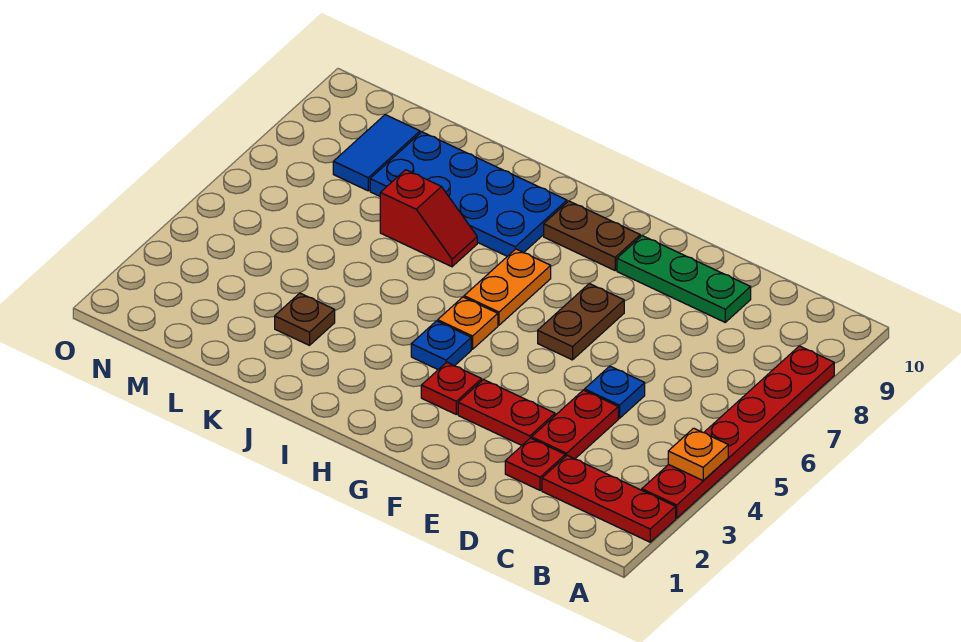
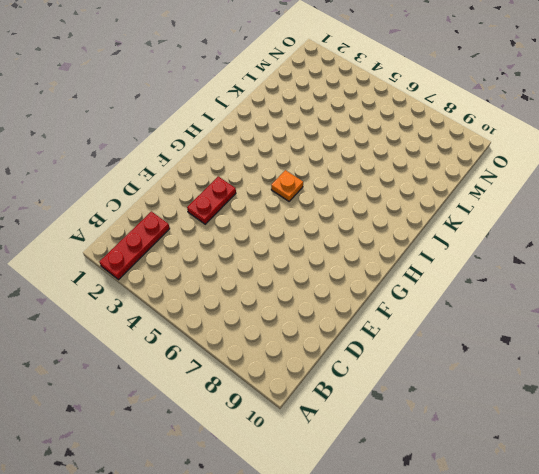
none -> red plate A3:A8 level 1
none -> red plate D2 level 1
none -> red plate D3:D4 level 1

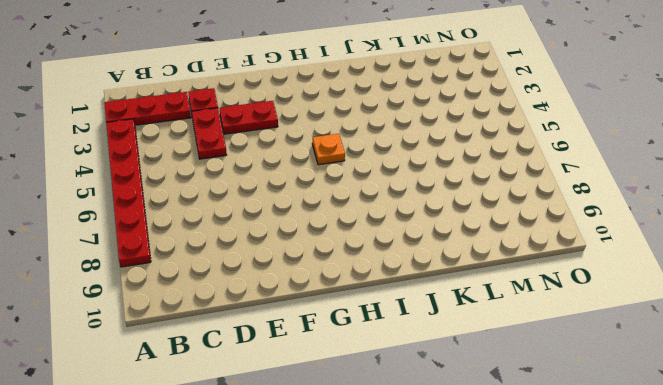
none -> blue plate D5 level 1
none -> green plate D9:F9 level 1
none -> brown plate F6:F7 level 1

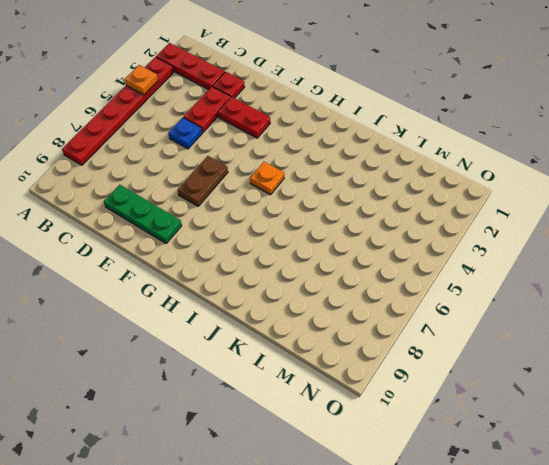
none -> red plate G3 level 1
none -> brown plate G9:H9 level 1
none -> blue plate H4 level 1

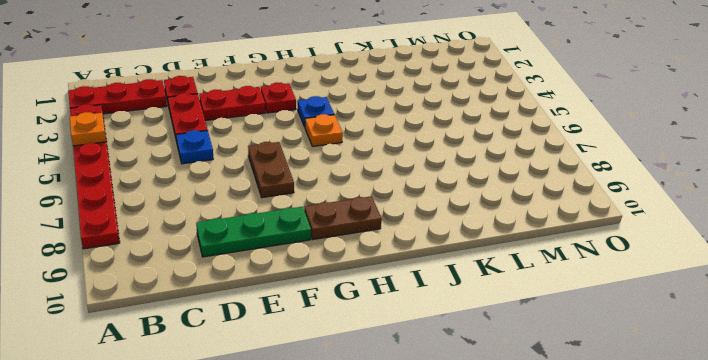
none -> orange plate H6:H7 level 1
none -> blue plate I8:L9 level 1
none -> red slope J7:K7 level 1 top K

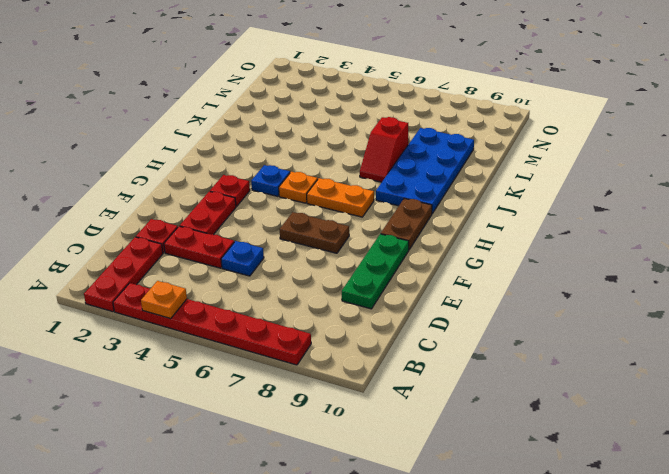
none -> brown plate K3 level 1
none -> blue tile M8:M9 level 1

